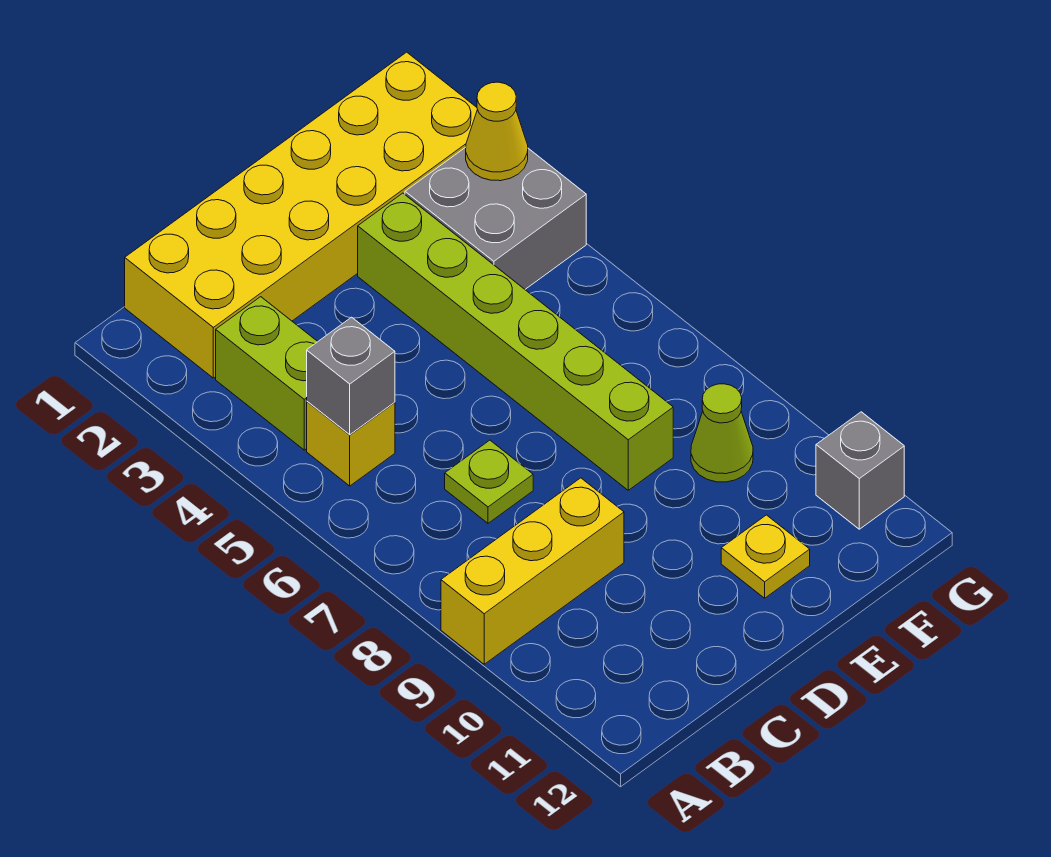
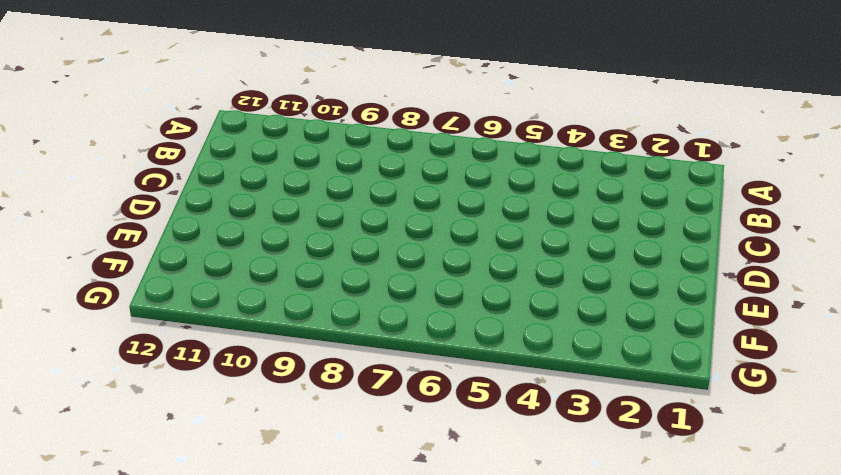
none -> yellow brick A9:C9 level 1
none -> yellow brick B1:G2 level 1
none -> lime brick B3:B4 level 1

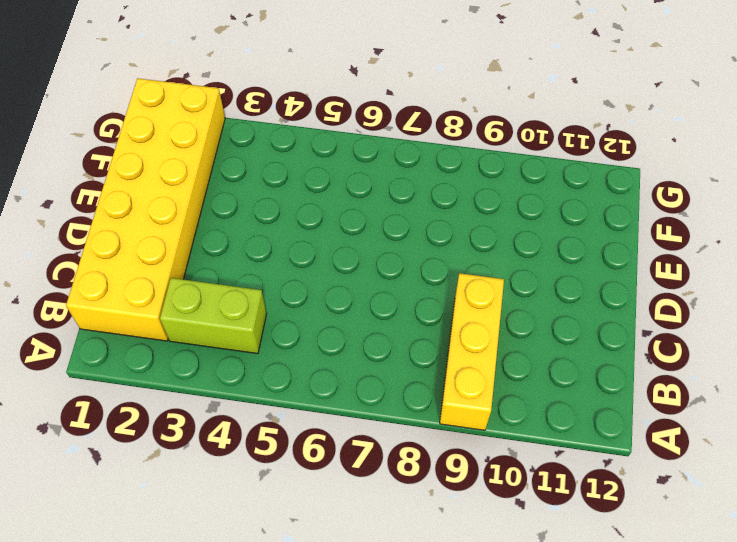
none -> yellow brick B5 level 1
none -> lime plate C7 level 1
none -> lime brick E3:E8 level 1

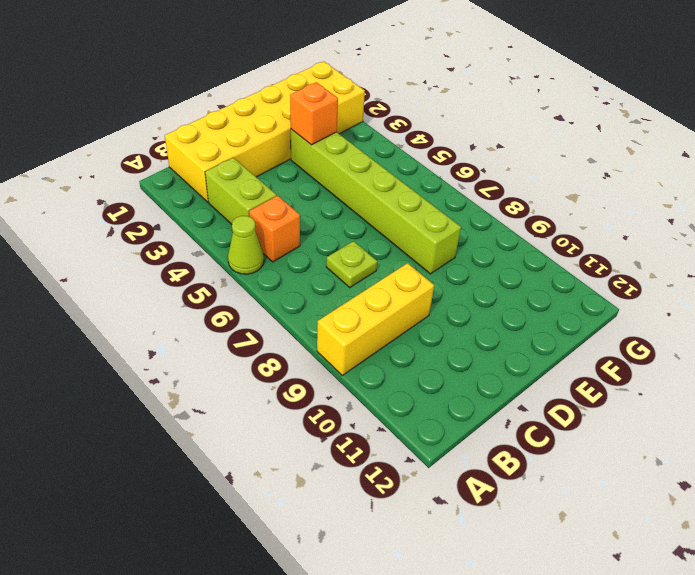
lime cone A5 level 1 -> lime cone F9 level 1
orange brick B5 level 1 -> yellow brick B5 level 1
orange brick E3 level 2 -> none
none -> yellow plate E11 level 1
none -> grey brick F3:G4 level 1
none -> grey brick G11 level 1

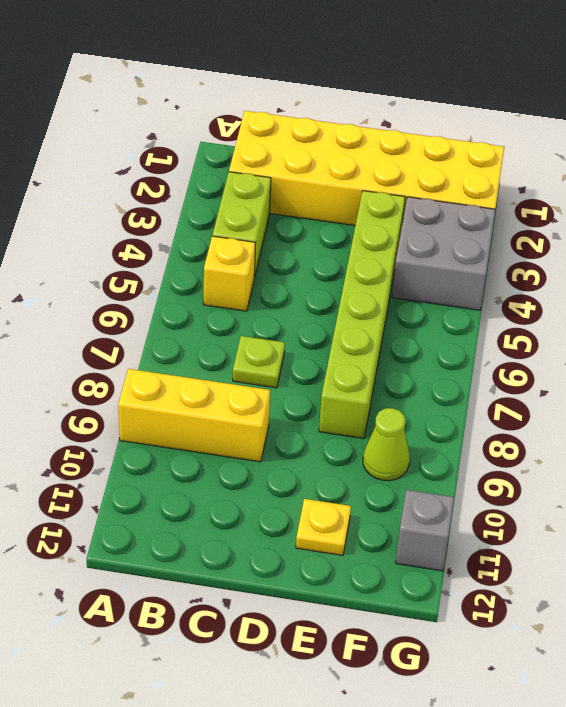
none -> grey brick B5 level 2
none -> yellow cone G3 level 2

